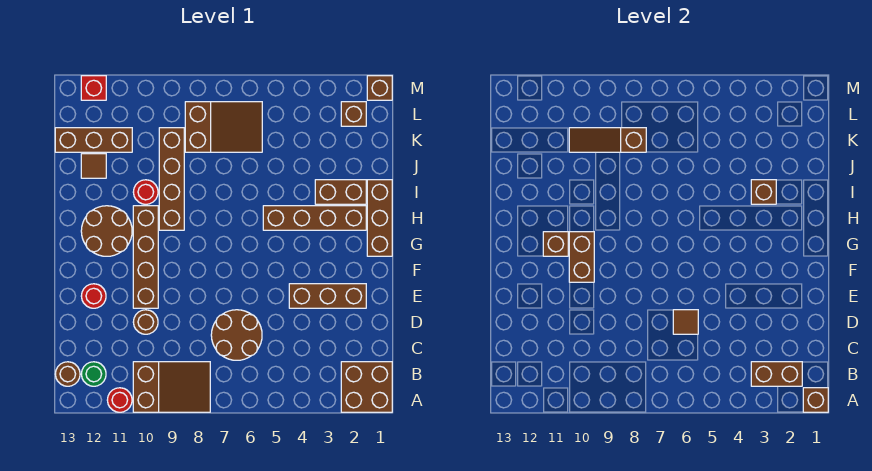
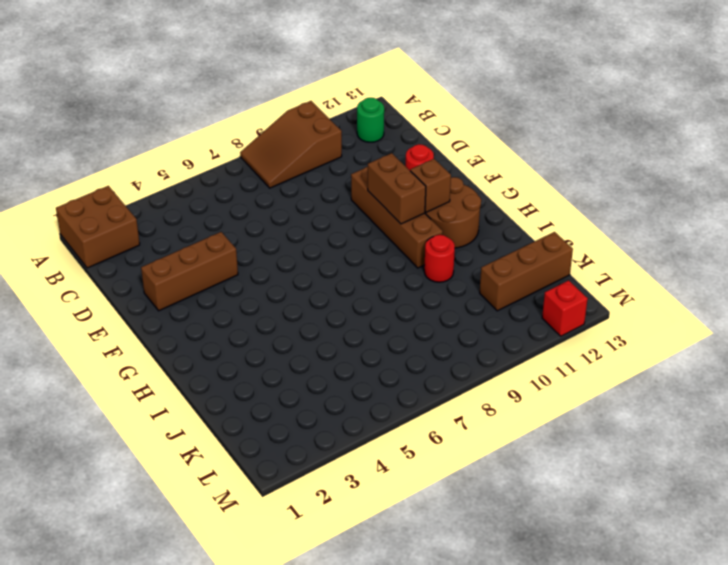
none -> red round brick A11 level 1
none -> brown round brick B13 level 1
none -> brown round brick C6:D7 level 1

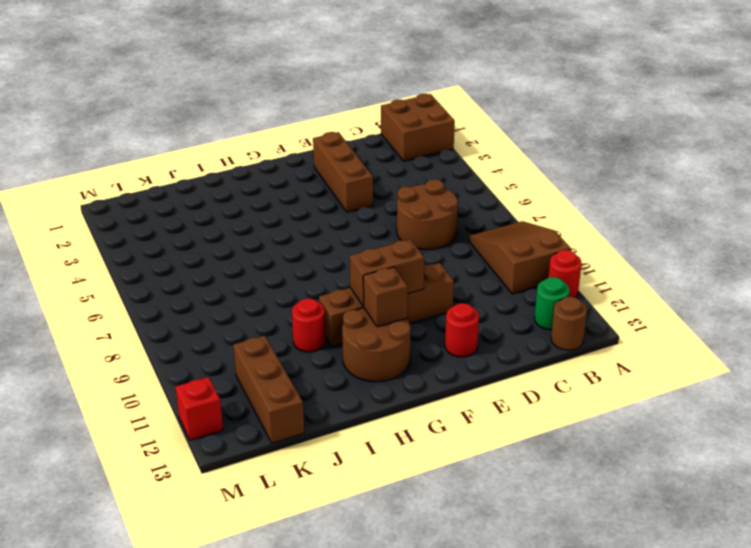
none -> brown round brick D10 level 1
none -> brown brick G1:I1 level 1
none -> brown brick H2:H5 level 1

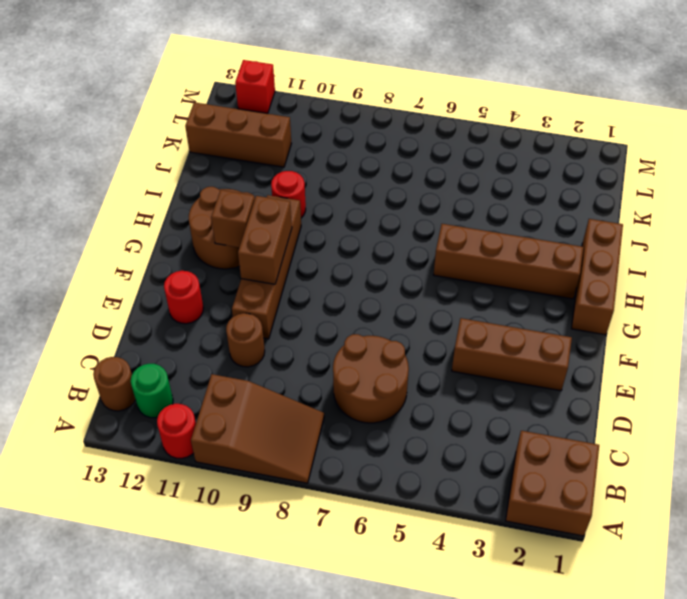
none -> brown brick H9:K9 level 1
none -> brown brick I2:I3 level 1
none -> brown tile J12 level 1

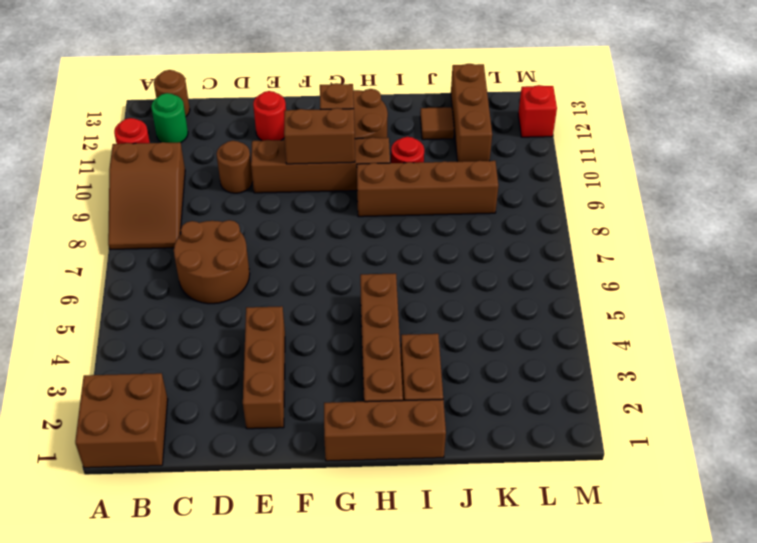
none -> brown slope K6:L8 level 1 top 8
none -> brown brick L2 level 1
none -> brown brick M1 level 1

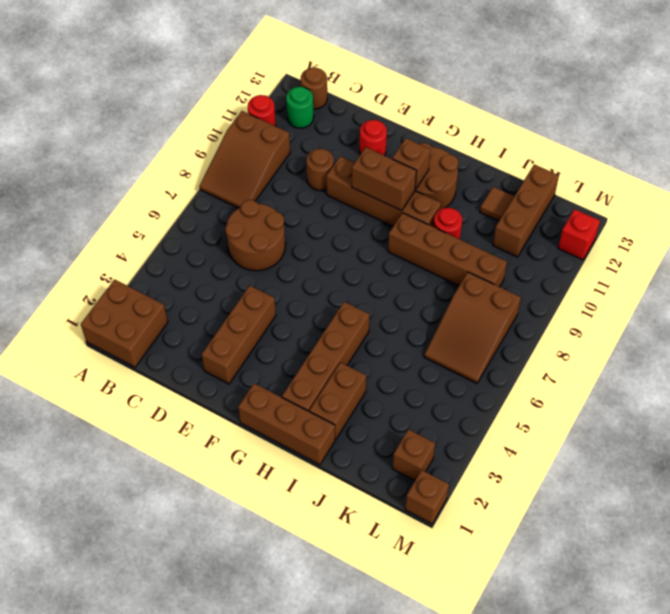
none -> brown brick A1 level 2
none -> brown brick B2:B3 level 2
none -> brown tile D6 level 2

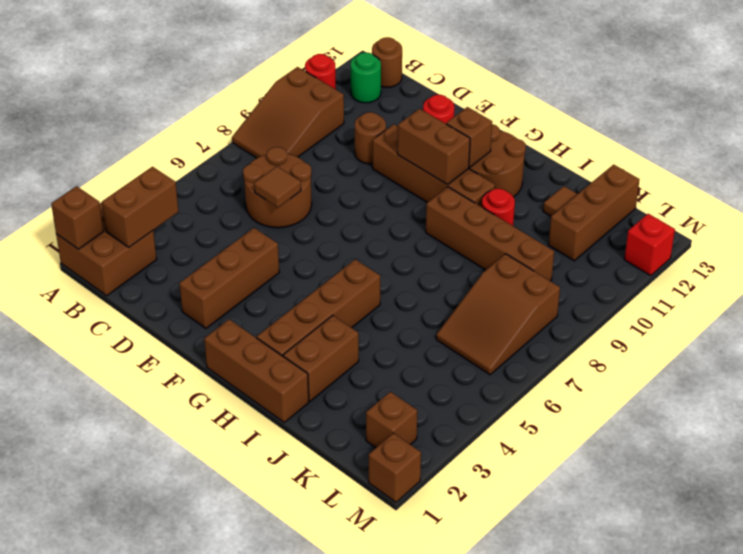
none -> brown brick I3 level 2
none -> brown slope K8:K10 level 2 top 8

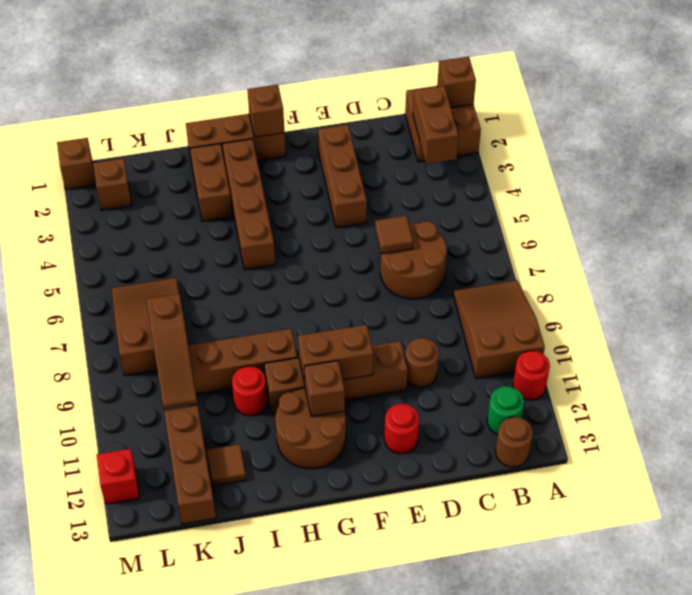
brown brick G1 level 2 -> brown brick I3 level 2

